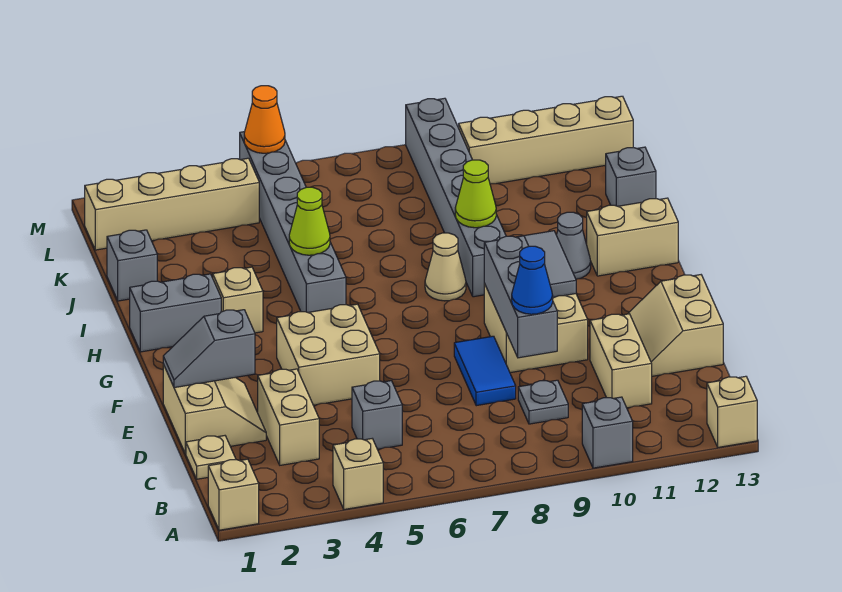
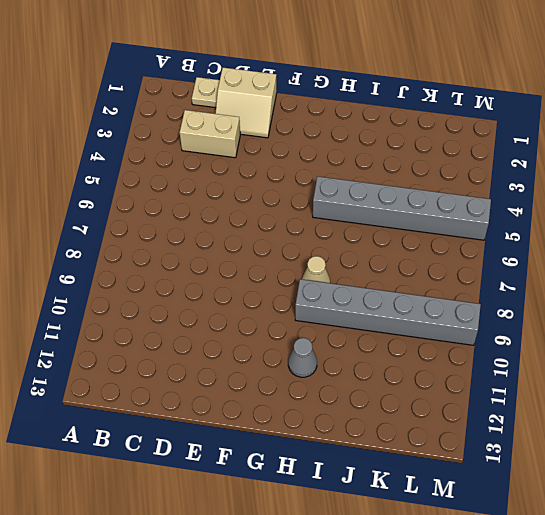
none -> tan brick A1 level 1
none -> tan brick A4 level 1
none -> grey brick A10 level 1
none -> tan brick A13 level 1

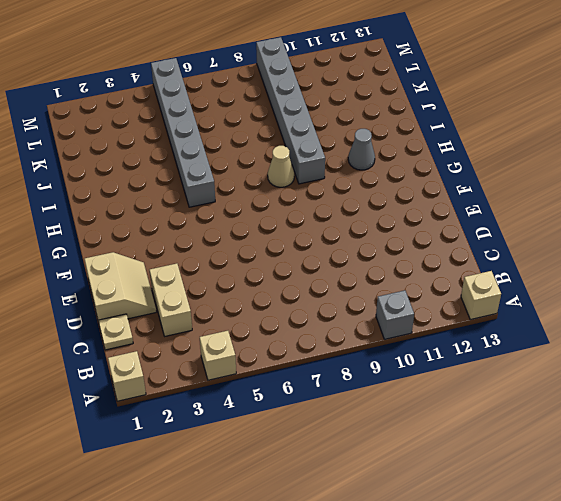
none -> grey brick C5 level 1
none -> grey plate C9 level 1
none -> tan brick C11:D11 level 1
none -> blue tile D8:E8 level 1

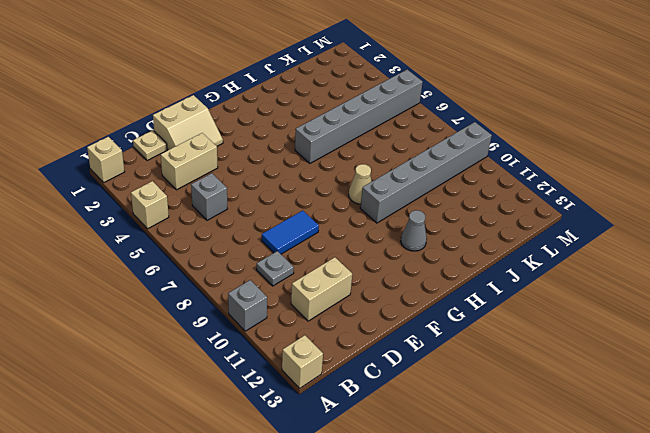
none -> tan slope D12:E13 level 1 top 13
none -> tan brick E4:F5 level 1
none -> tan brick E9:F10 level 1
none -> grey brick H1:H2 level 1

